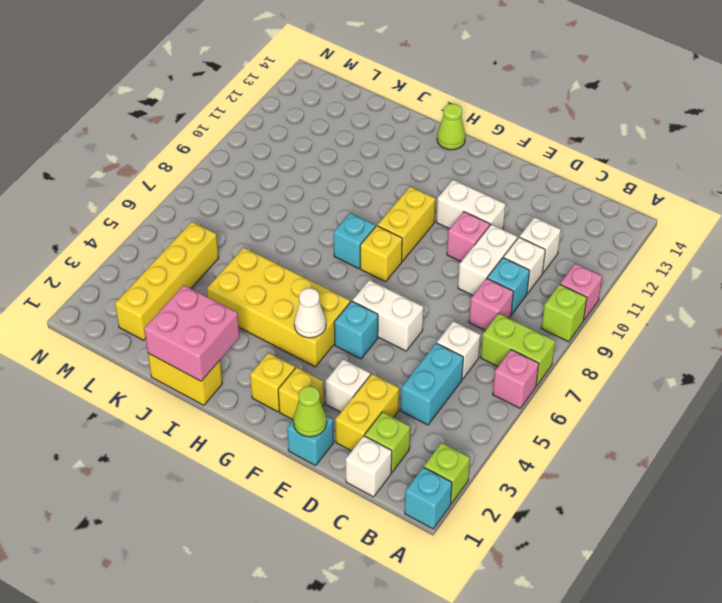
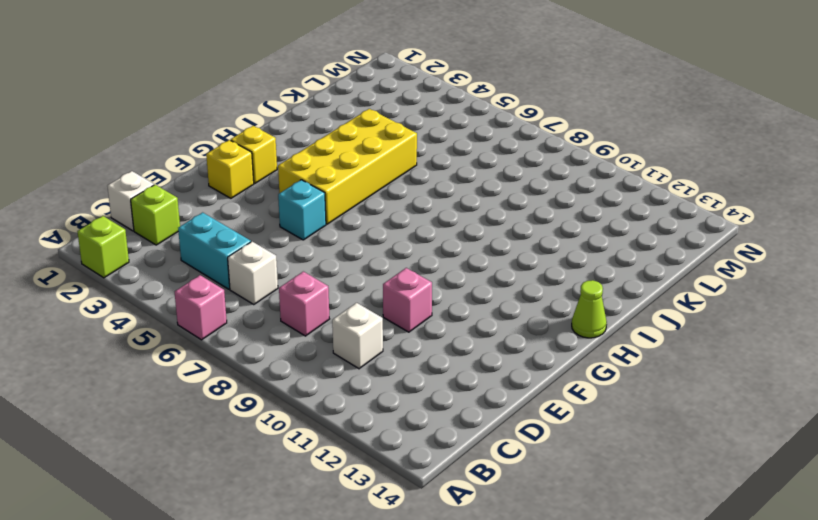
none -> cyan brick A1 level 1
none -> lime brick A7:B7 level 1
none -> lime brick A9 level 1
none -> pink brick A10 level 1

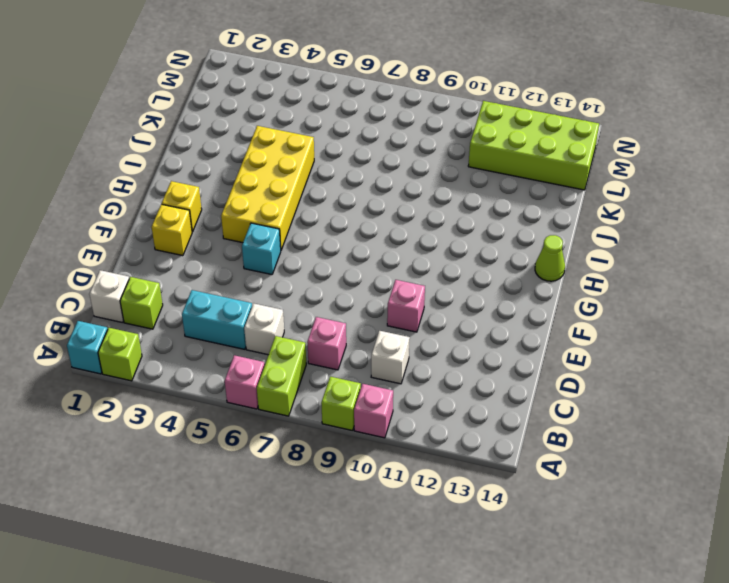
lime brick L11:M14 level 1 -> none
none -> cyan brick C9 level 1
none -> white brick C11 level 1
none -> yellow brick D2:D3 level 1
none -> white brick D9:D10 level 1

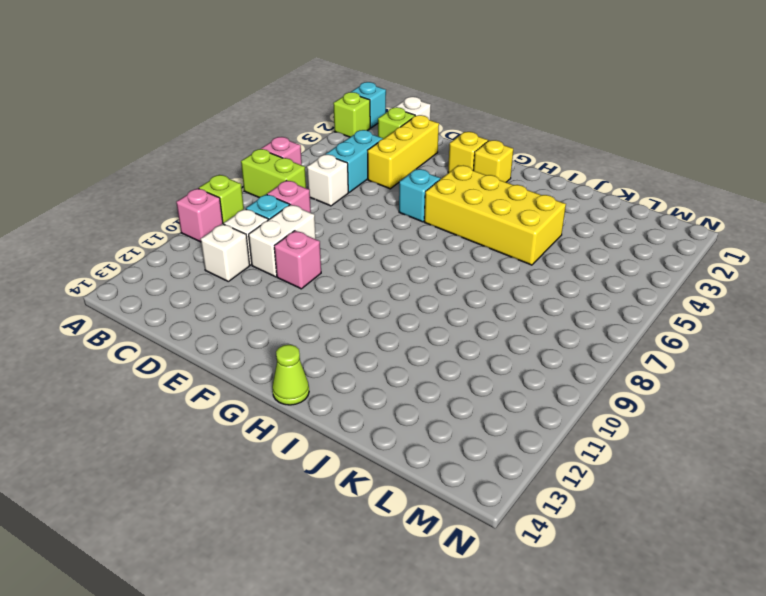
yellow brick D2:D4 level 1 -> yellow brick D2:D3 level 1
none -> cyan brick E1 level 1
none -> white brick E3 level 1
none -> white brick E6:F6 level 1
none -> white brick E11:F11 level 1

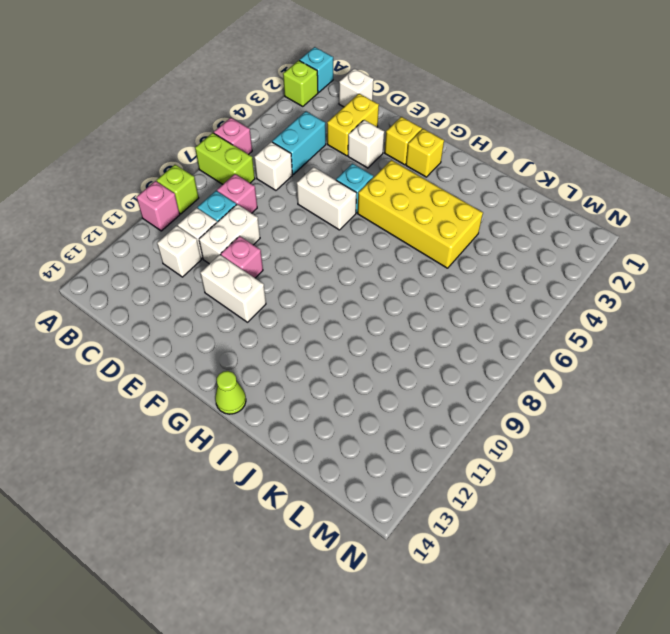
none -> lime brick C2 level 1
none -> cyan brick E1 level 1
none -> yellow brick G8 level 1
none -> yellow brick G9:G10 level 1

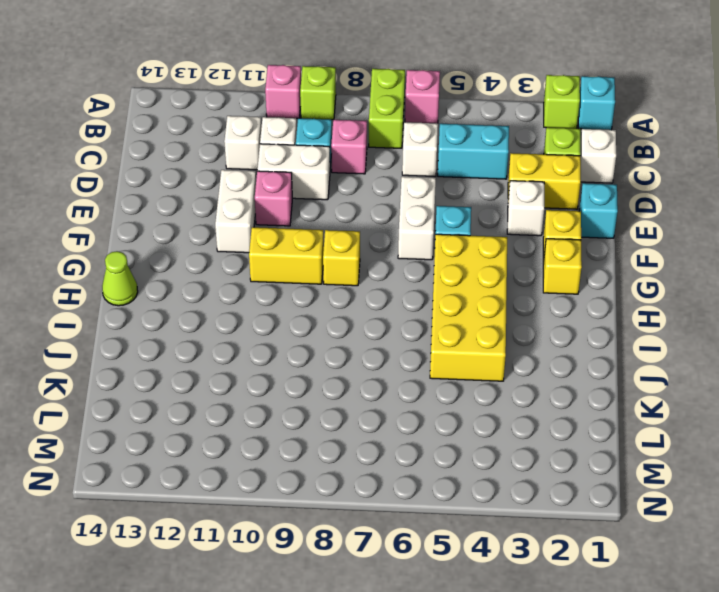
none -> cyan brick H8 level 1
none -> yellow brick I1:J1 level 1
none -> yellow brick L2:L5 level 1
none -> lime cone E1 level 2

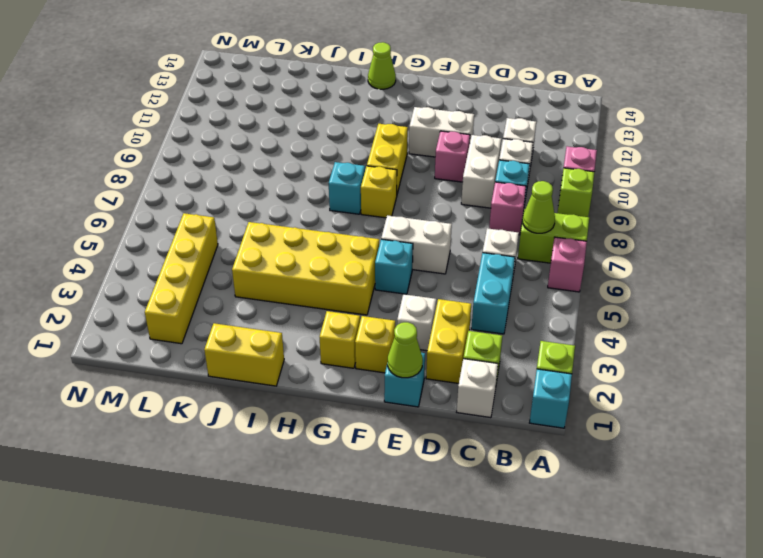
lime cone B7 level 2 -> none
none -> white cone G4 level 2
none -> pink brick I1:J2 level 2

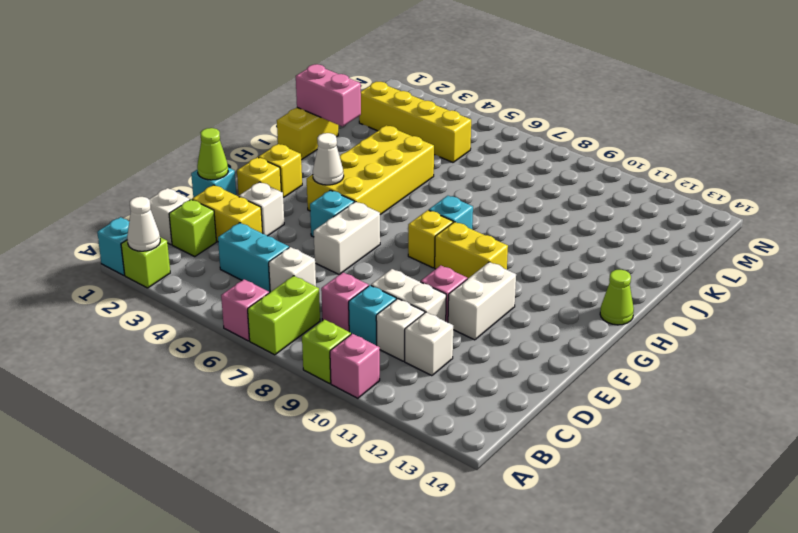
white cone A2 level 2 -> none
pink brick J1:J2 level 2 -> pink brick I1:J2 level 2

